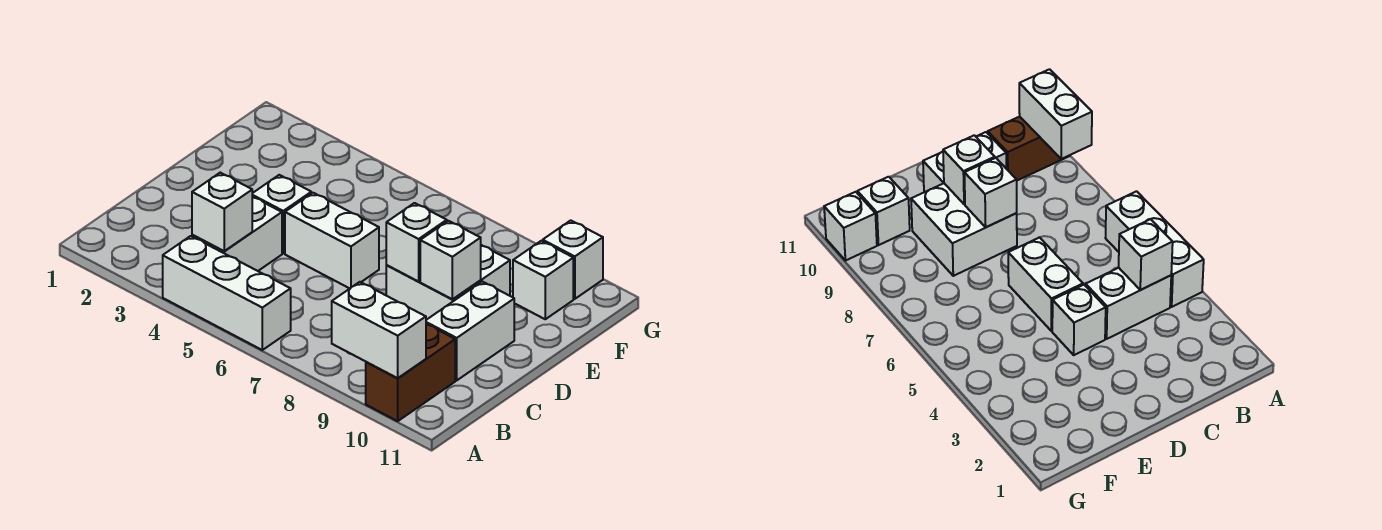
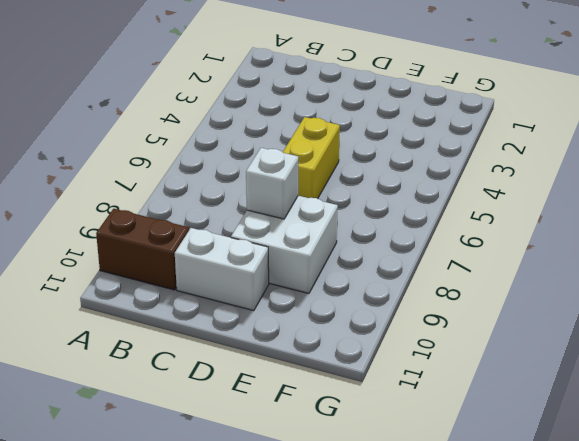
yellow brick D5:D6 level 1 -> white brick D5:D6 level 1
none -> white brick A4:A6 level 1
none -> white brick B4:C4 level 1
none -> white brick D4 level 1

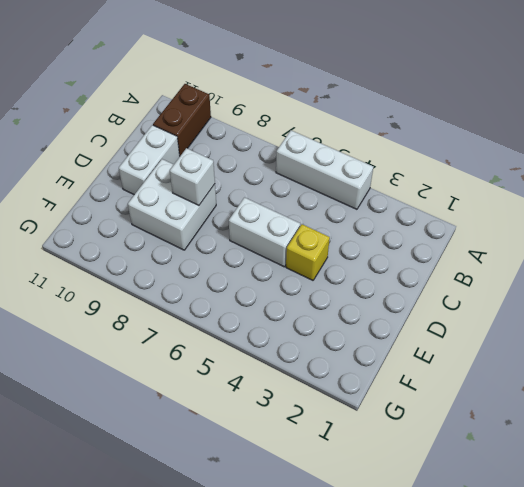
yellow brick D4 level 1 -> white brick D4 level 1
none -> white brick B4:C4 level 1
none -> white brick F10 level 1
none -> white brick G10 level 1

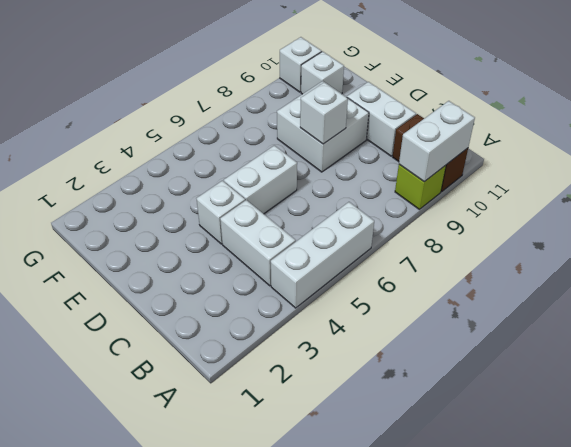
lime brick A9 level 1 -> none
none -> white brick B4 level 2
none -> white brick D9 level 2

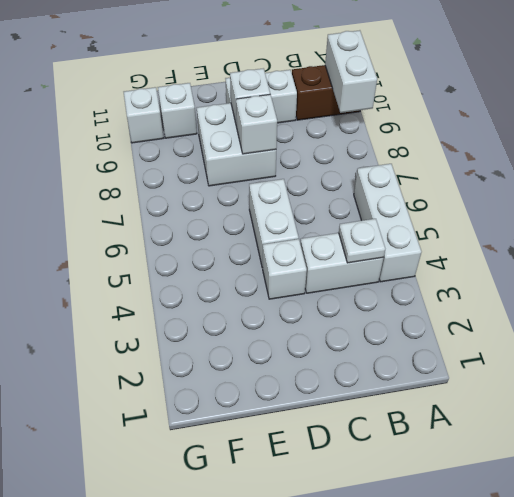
white plate B4 level 2 -> white brick B4 level 2

